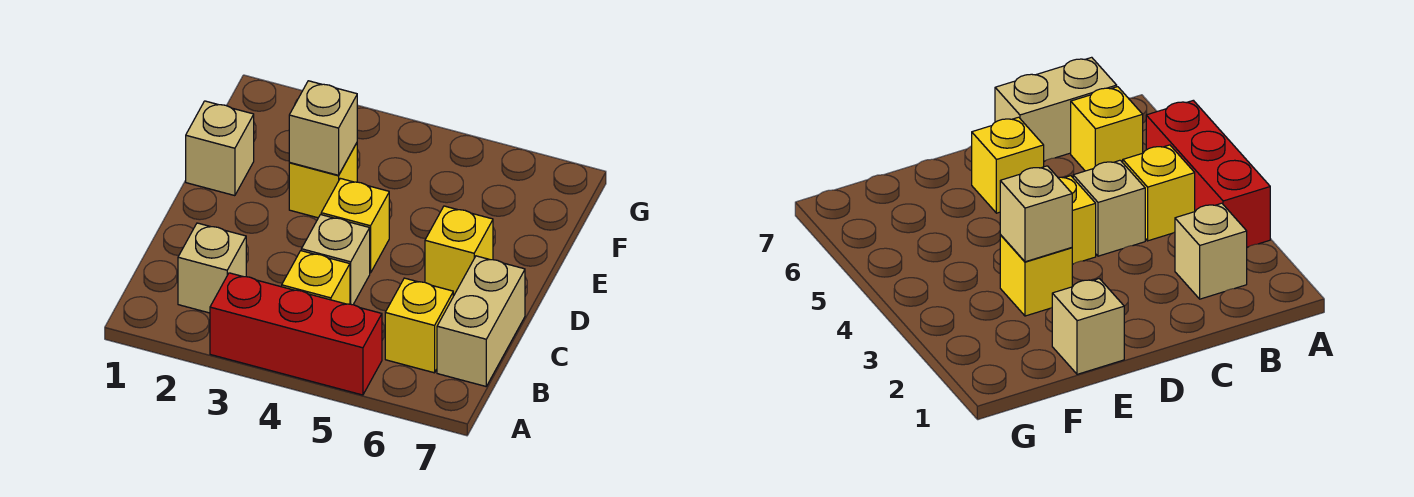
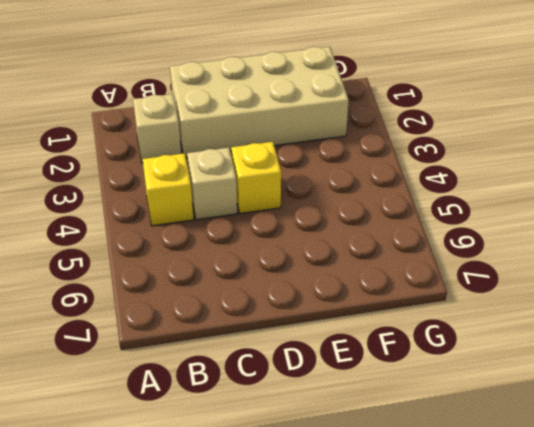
tan brick C1:F2 level 1 -> tan brick E1 level 1
none -> red brick A3:A5 level 1
none -> yellow brick B6 level 1

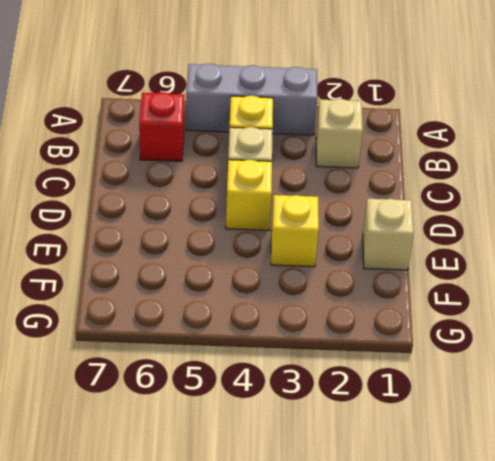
grey brick A3:A5 level 1 -> red brick A3:A5 level 1
red brick B6 level 1 -> yellow brick B6 level 1
none -> tan brick B7:C7 level 1
none -> yellow brick D6 level 1

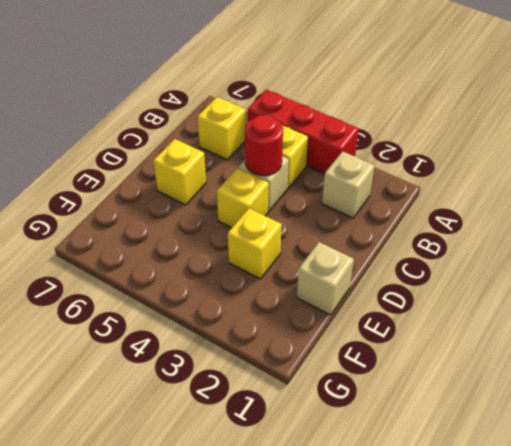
red round brick C4 level 2 -> none
none -> tan brick B7:C7 level 1
none -> tan brick E3 level 2

